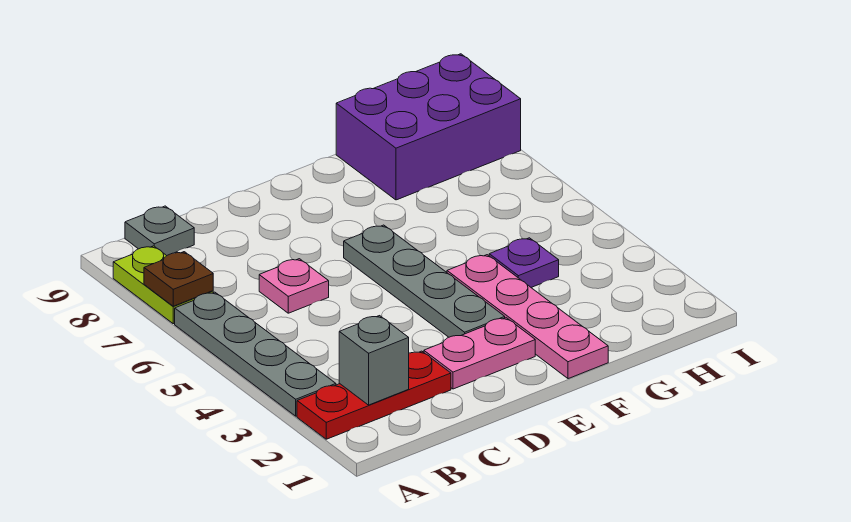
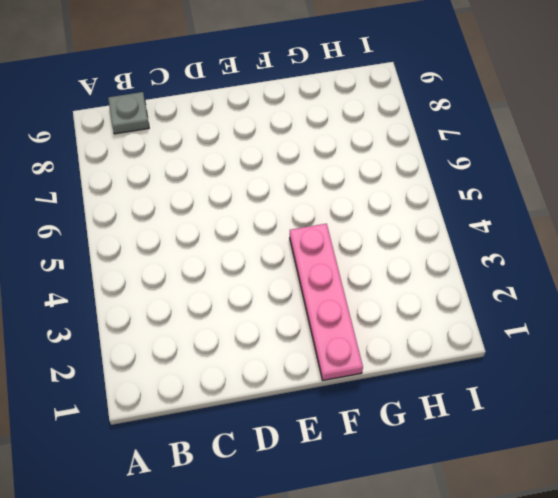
none -> red plate A2:C2 level 1
none -> grey plate A3:A6 level 1
none -> lime plate A7:A8 level 1

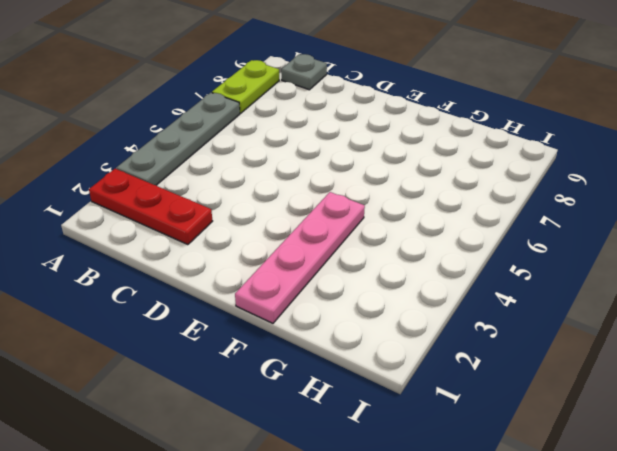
none -> pink plate C6 level 1
none -> pink plate D2:E2 level 1
none -> grey plate E3:E6 level 1

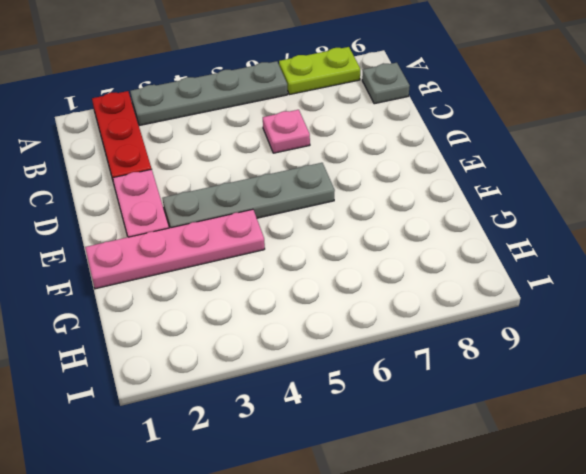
none -> purple plate G4 level 1
none -> purple brick G8:I9 level 1
none -> brown plate A7 level 2

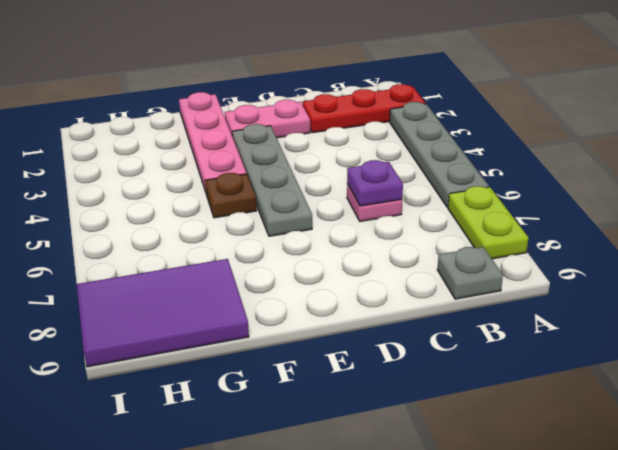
purple plate C6 level 2 -> purple plate G4 level 1
brown plate F5 level 1 -> brown plate A7 level 2
purple tile G8:I9 level 1 -> purple brick G8:I9 level 1
none -> grey brick B2 level 2

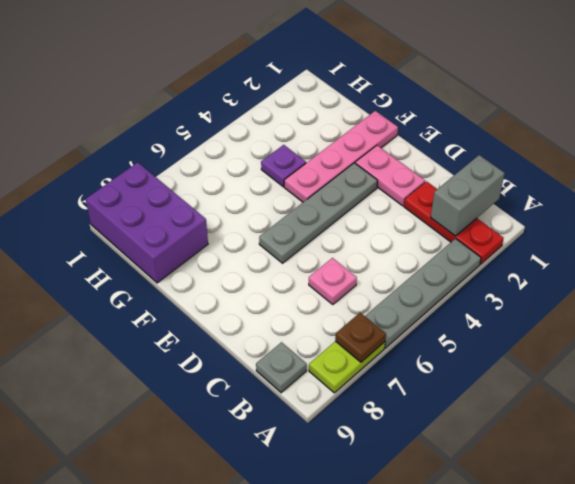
grey brick B1:B2 level 2 -> grey brick B2 level 2

